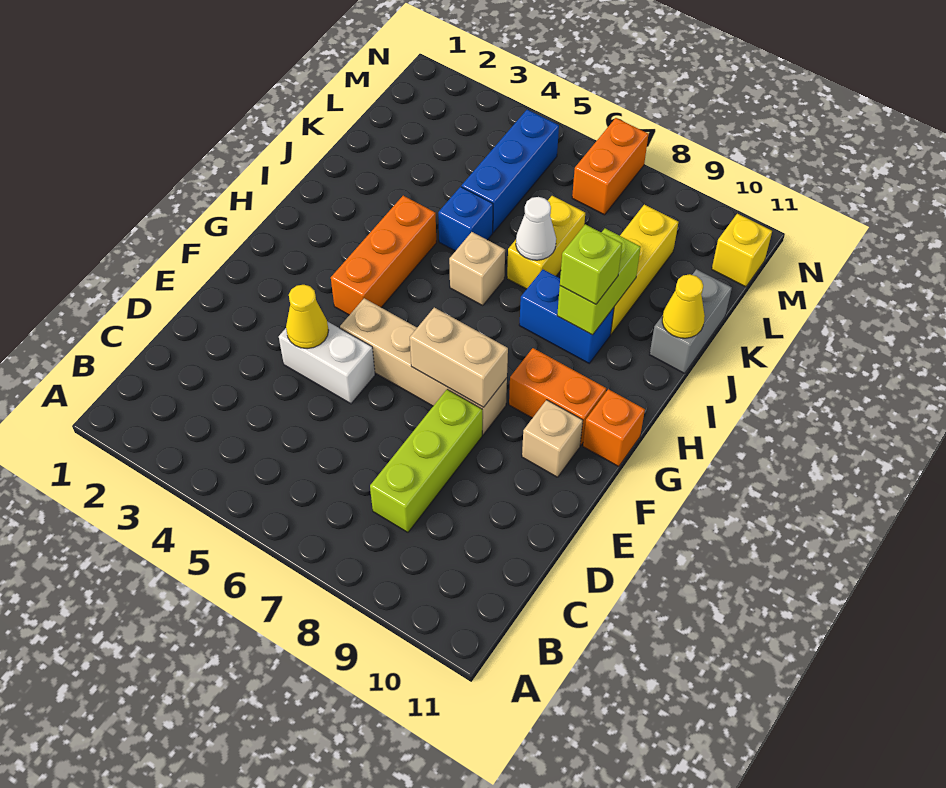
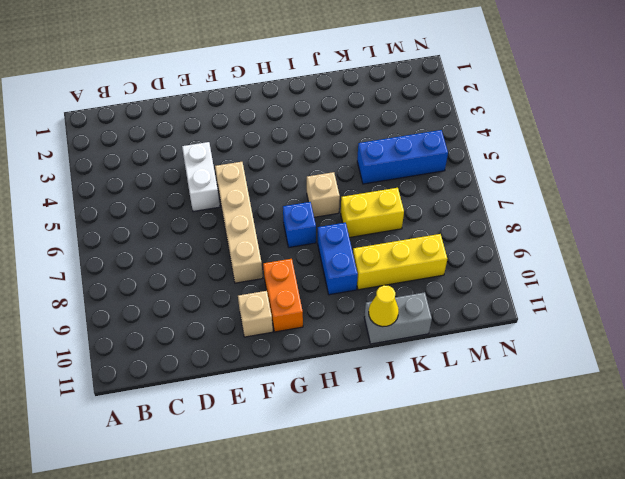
blue brick H7 level 1 -> blue brick J5 level 1
none -> lime brick C8:E8 level 1
none -> orange brick G4:I4 level 1
none -> orange brick G11 level 1

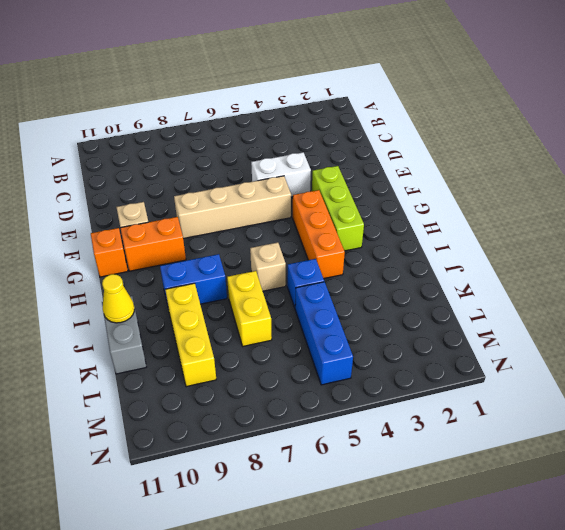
lime brick F3:H3 level 1 -> lime brick C8:E8 level 1
none -> orange brick M7:N7 level 1
none -> yellow brick M11 level 1
none -> yellow cone E4 level 2

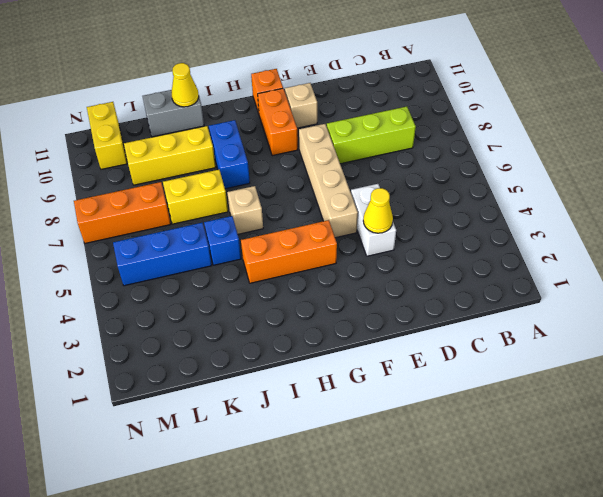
orange brick L7:N7 level 1 -> orange brick M7:N7 level 1
yellow brick M10:M11 level 1 -> yellow brick M11 level 1
none -> tan brick F7:F8 level 2
none -> lime brick I9:J9 level 2
none -> white cone J7 level 2

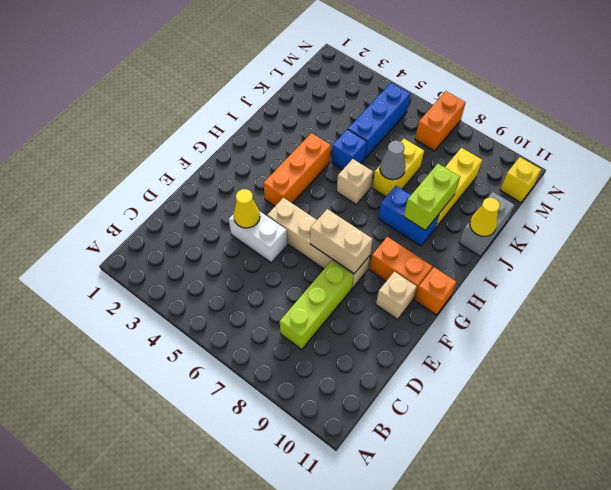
grey cone J7 level 2 -> white cone J7 level 2
none -> lime brick I9 level 3

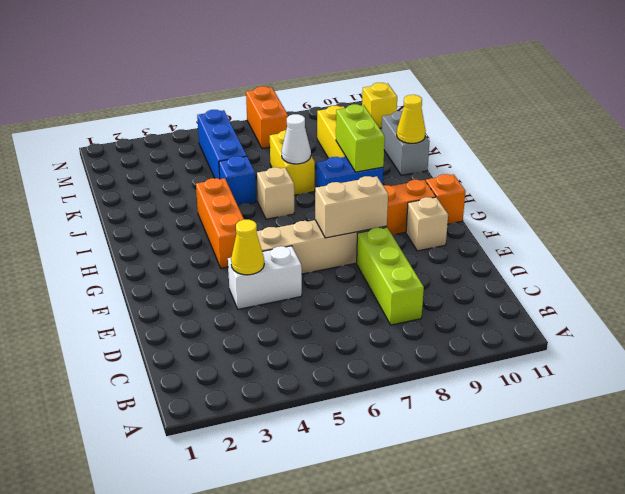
none -> lime brick I9 level 3

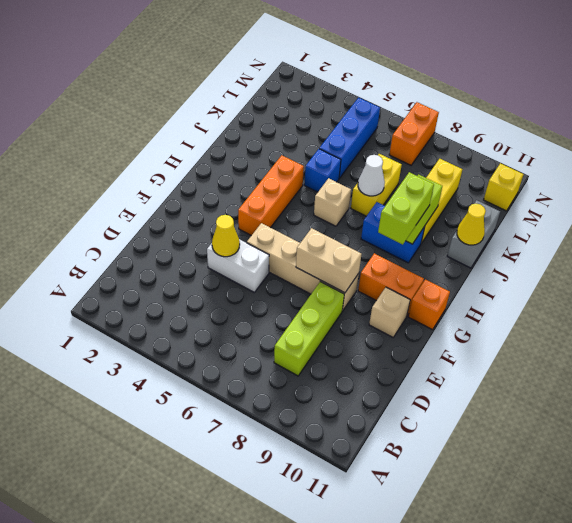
lime brick H9:I9 level 3 -> lime brick I9 level 3

